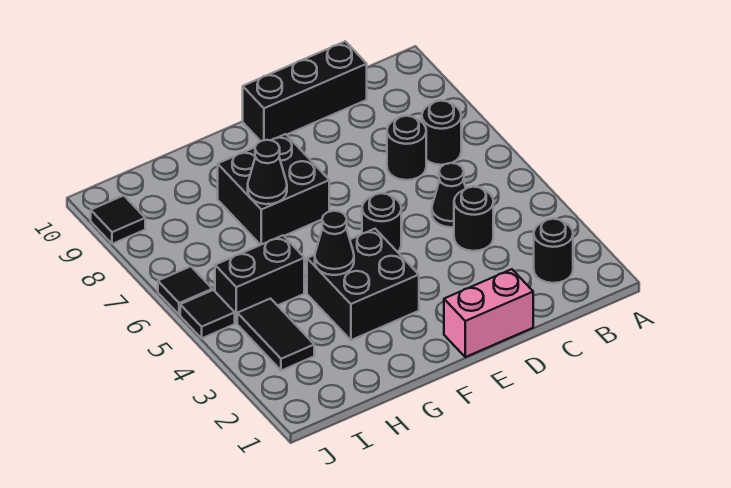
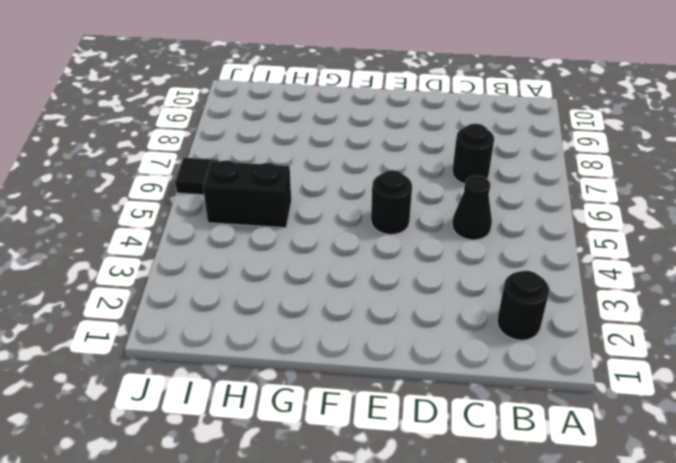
none -> black round brick B7 level 1
none -> black round brick C4 level 1
none -> black brick C10:E10 level 1

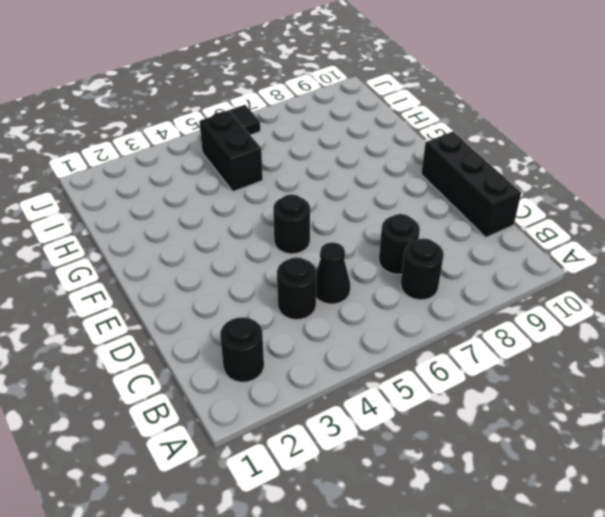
none -> pink brick D1:E1 level 1
none -> black brick F3:G4 level 1
none -> black brick F7:G8 level 1

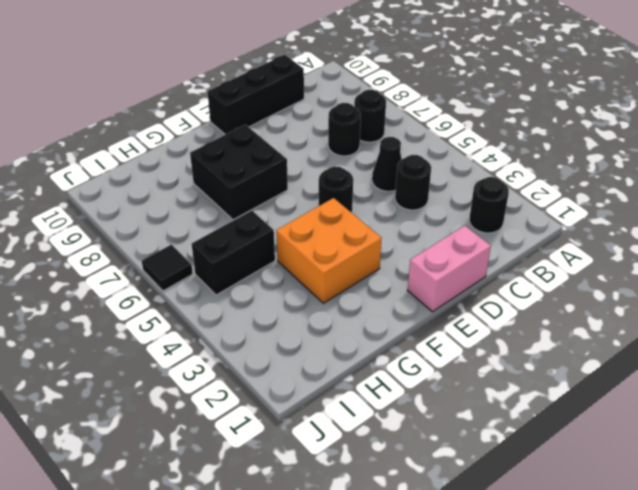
orange brick F3:G4 level 1 -> black brick F3:G4 level 1
none -> black tile I3:I4 level 1
none -> black tile J5 level 1
none -> black tile J9 level 1

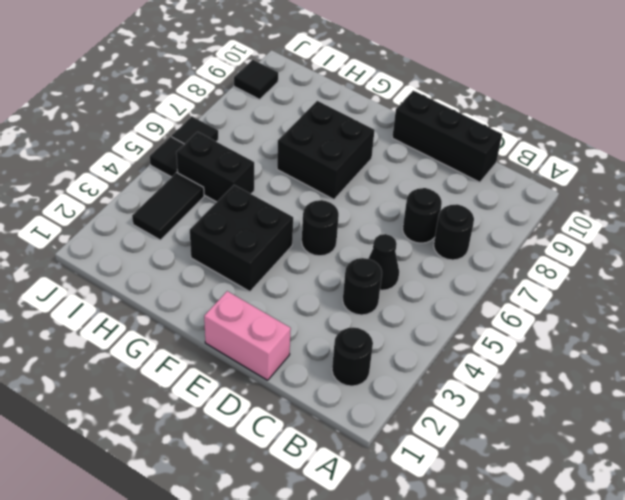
none -> black cone G4 level 2
none -> black cone G7 level 2

